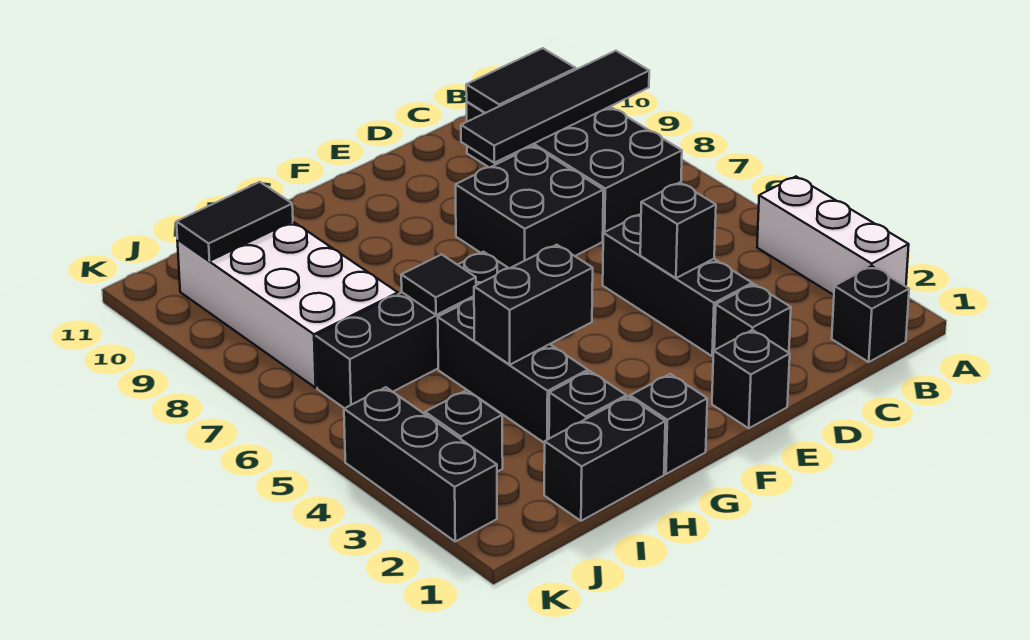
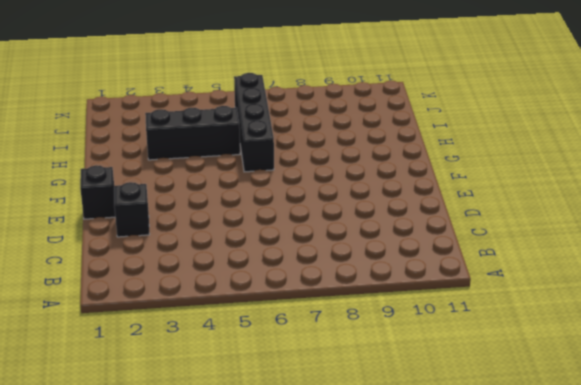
none -> white brick A2:A4 level 1
none -> black brick B1 level 1
none -> black brick B7:C10 level 1

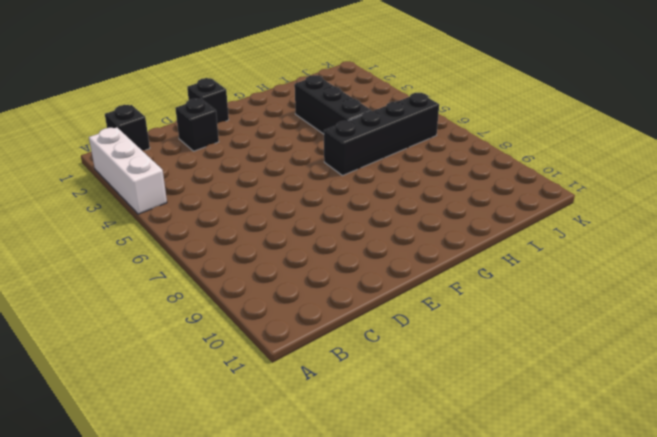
none -> black brick B7:C10 level 1
none -> black brick D3:D5 level 1
none -> black brick D7:E8 level 1

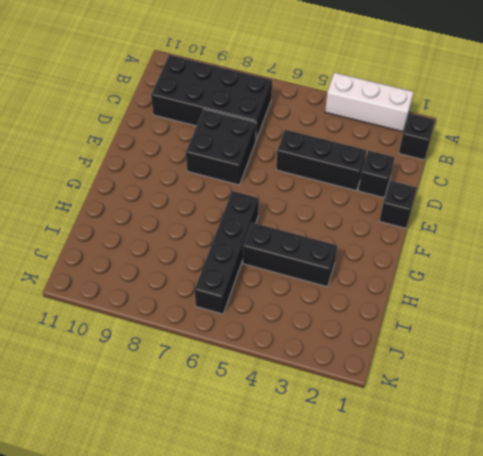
none -> black brick G1 level 1
none -> black brick H1:I1 level 1
none -> black brick H2 level 1

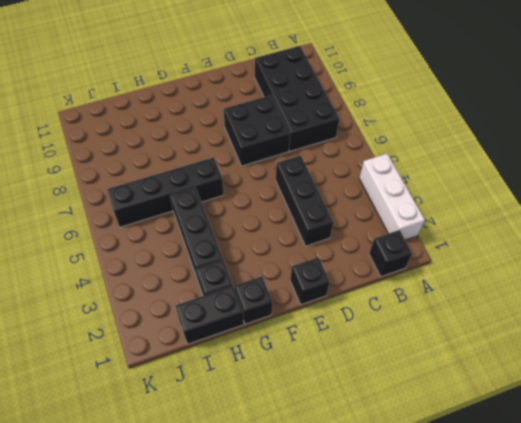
none -> black brick D2 level 1
none -> white brick I7:J10 level 1
none -> black brick J3 level 1

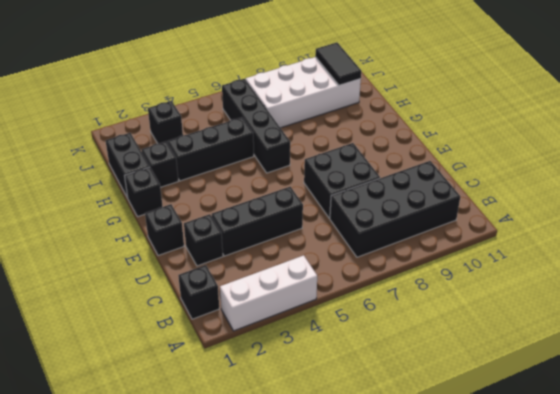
none -> black brick K2:K4 level 1
none -> black tile A9:D9 level 2
none -> black tile B10:C10 level 2

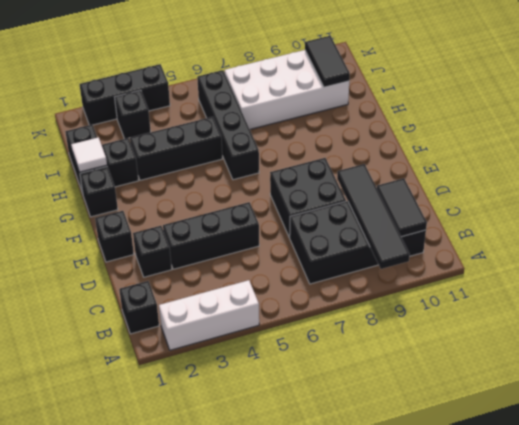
white tile H1 level 2 -> none
none -> black brick D4 level 2
none -> black brick G4:H4 level 2
none -> black tile H6 level 2

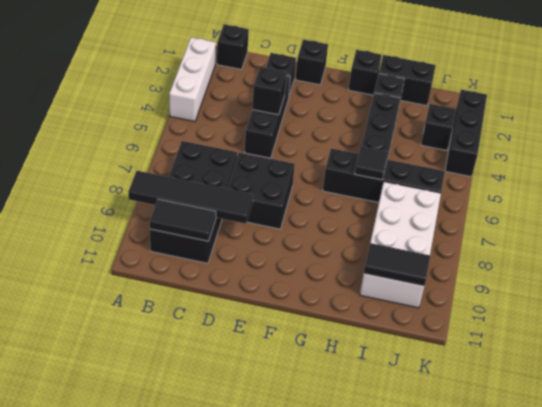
none -> black brick G4:H4 level 2

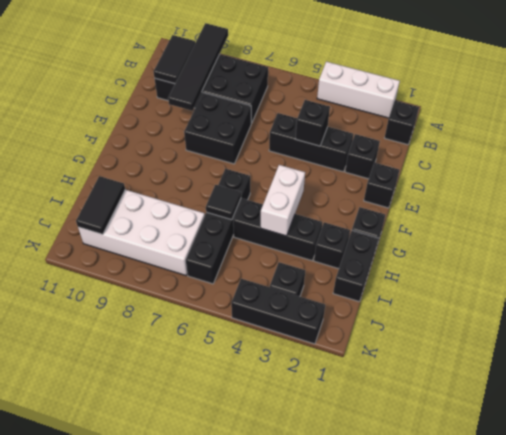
white brick G4:H4 level 2 -> black brick G4:H4 level 2

